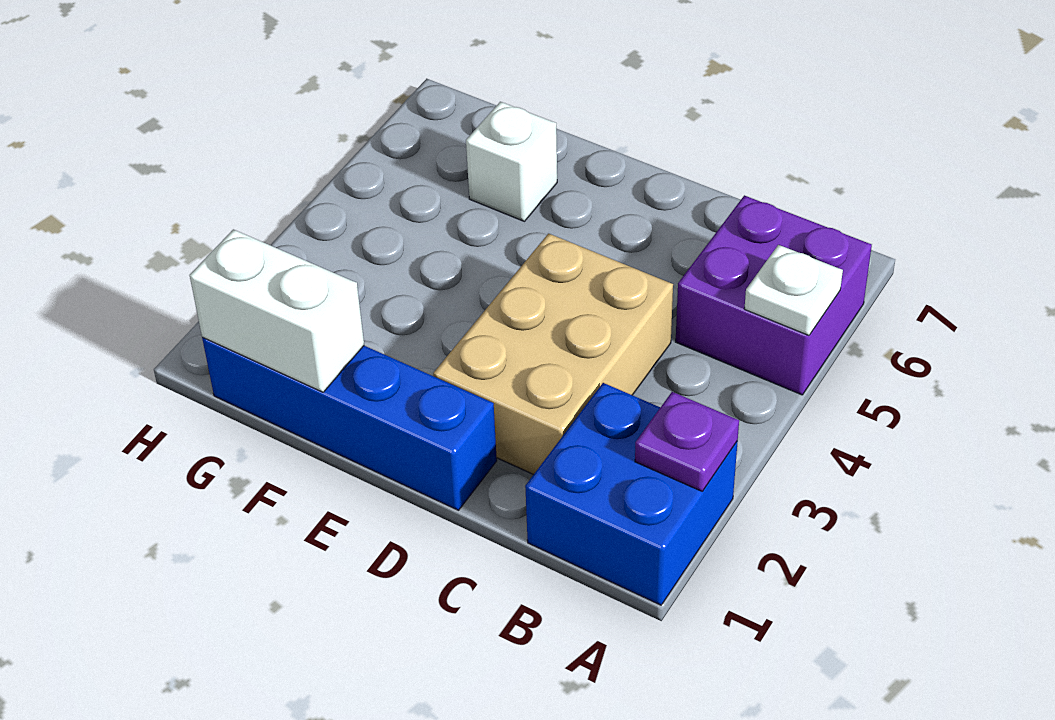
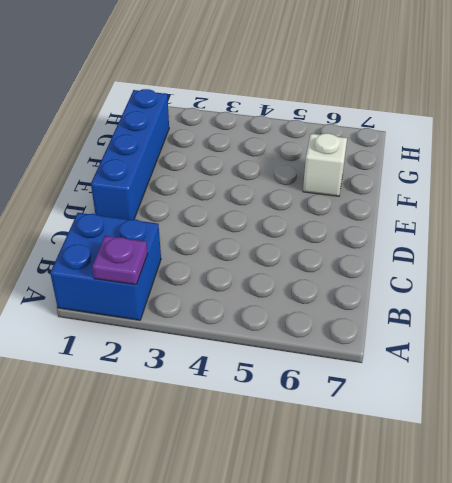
none -> purple brick A5:B6 level 1
none -> tan brick C2:D4 level 1

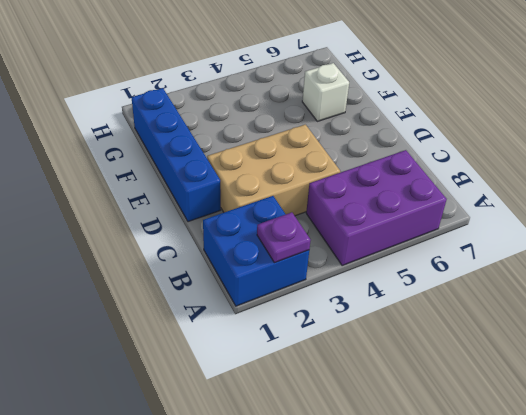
purple brick A4:B6 level 1 -> purple brick A5:B6 level 1
none -> white plate A5 level 2
none -> white brick F1:G1 level 2

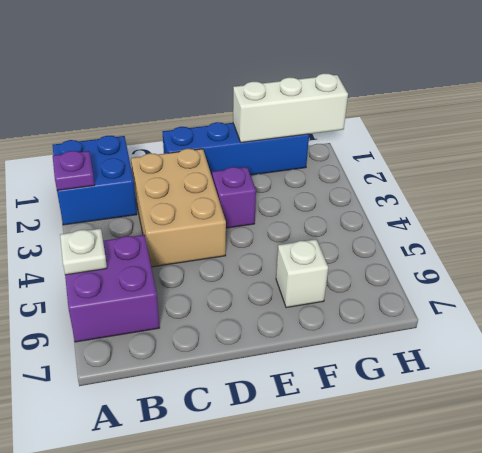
purple brick E3 level 1 -> none
white brick F1:H1 level 2 -> white brick F1:G1 level 2

